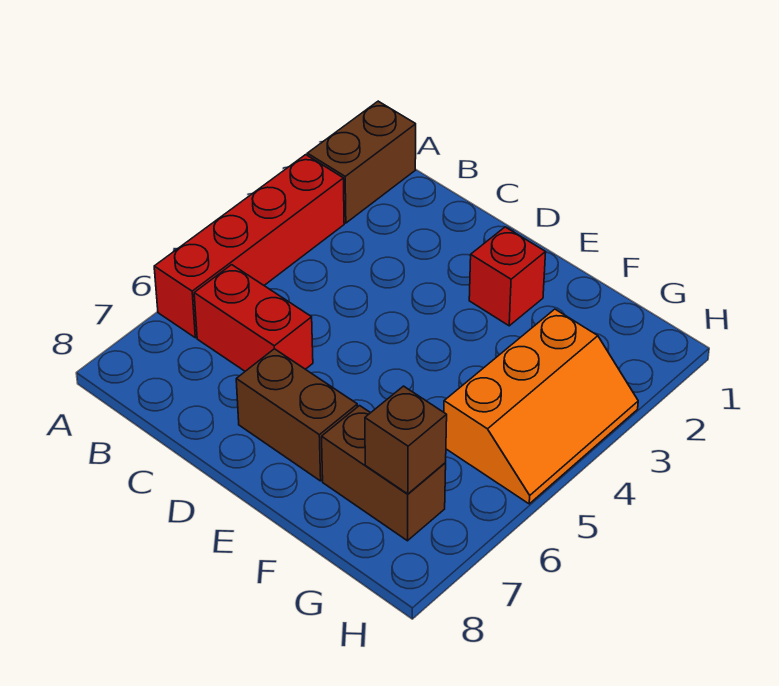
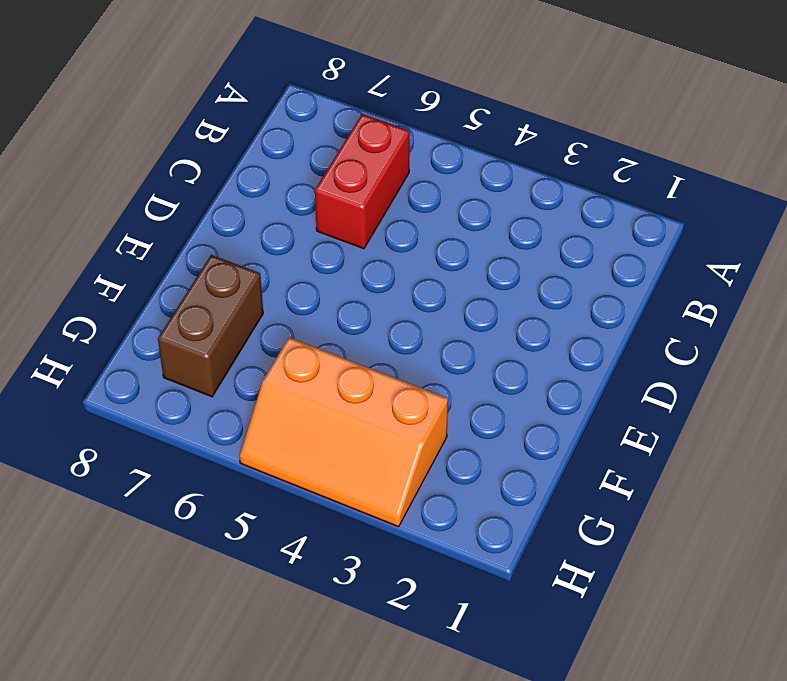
none -> brown brick A1:A2 level 1
none -> red brick A3:A6 level 1

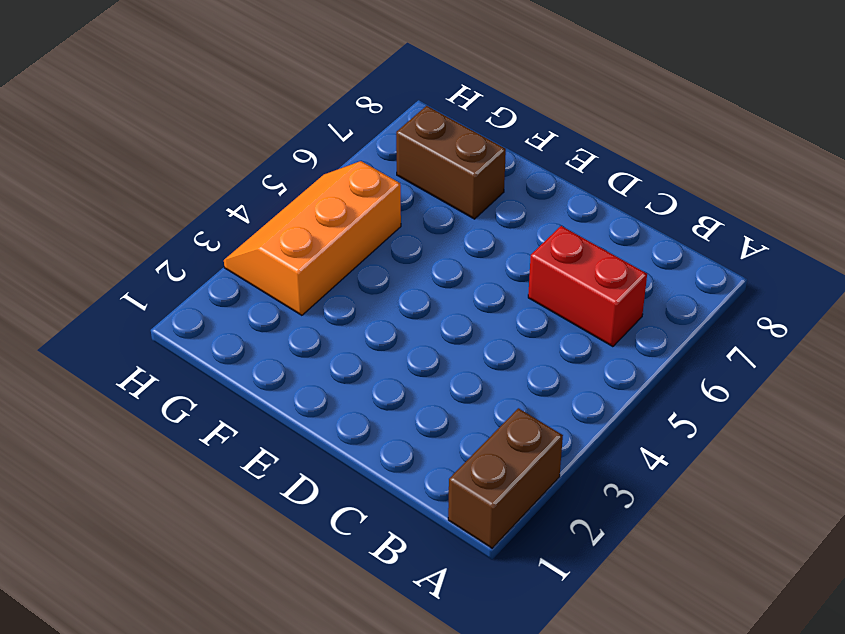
none -> red brick A3:A6 level 1
none -> brown brick D7:E7 level 1

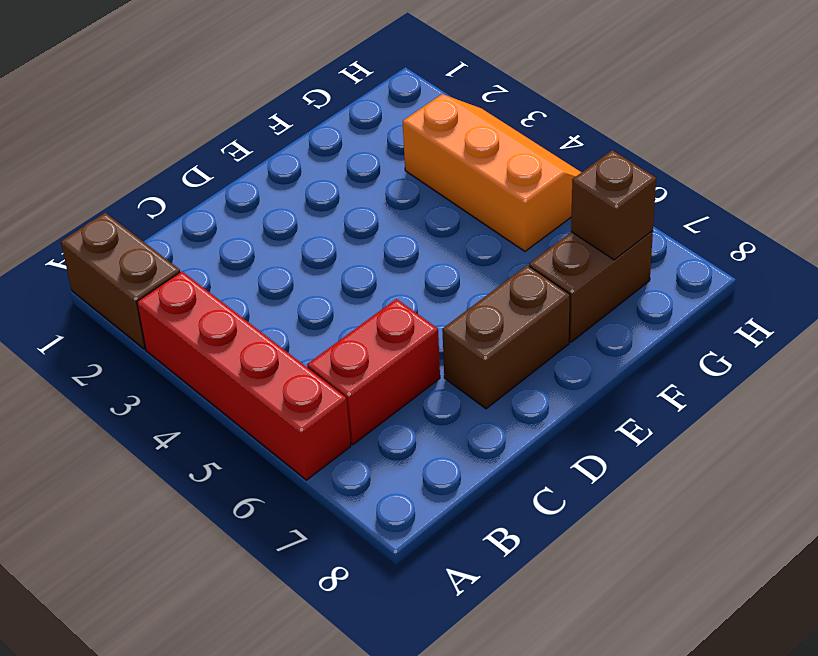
none -> red brick E2 level 1

